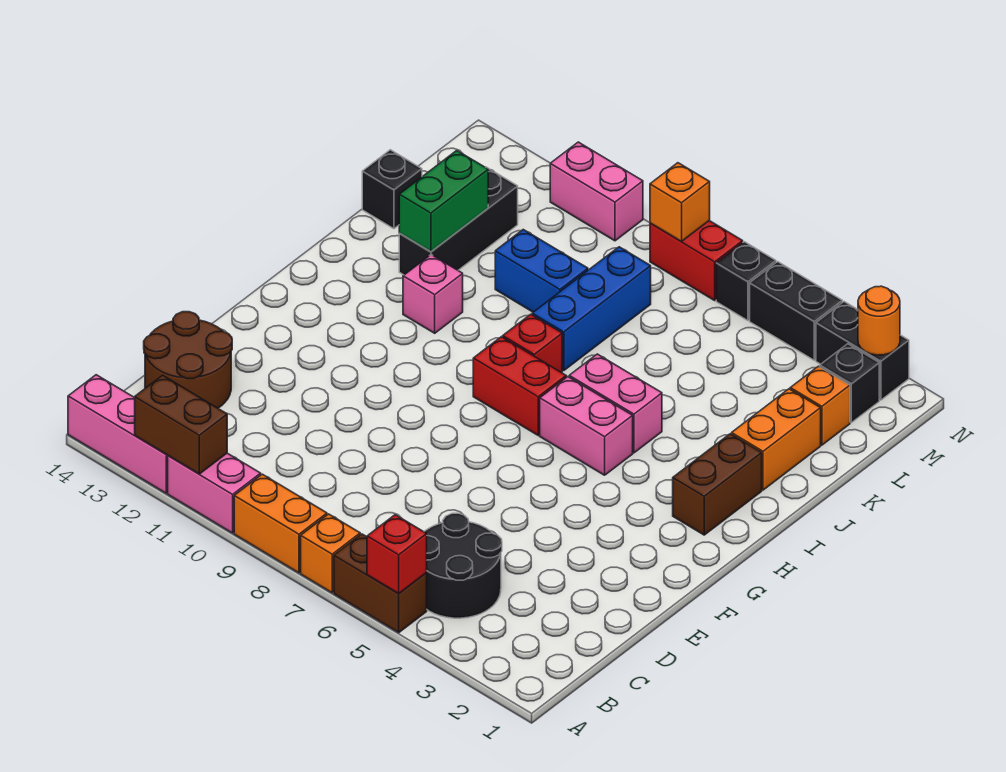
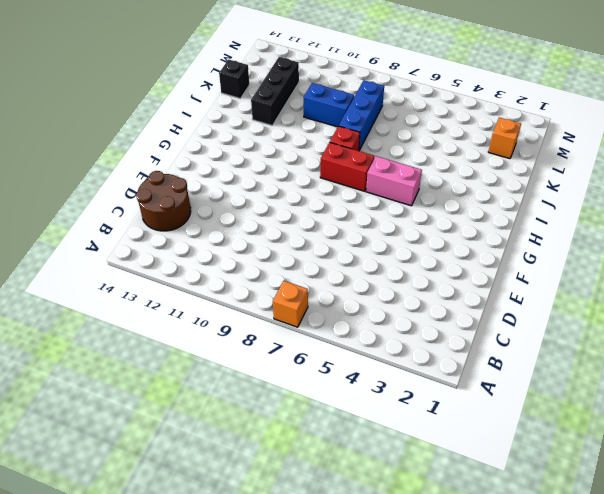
none -> brown brick A5:A6 level 1
none -> orange brick A8:A9 level 1
none -> pink brick A10:A11 level 1
none -> pink brick A12:A14 level 1

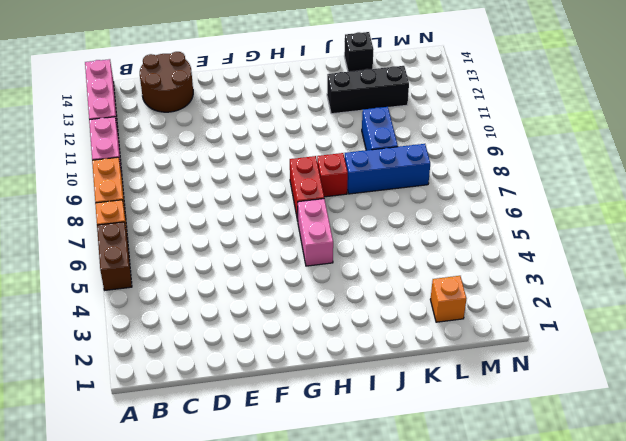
none -> black round brick B4:C5 level 1
none -> brown brick H2:I2 level 1
none -> pink brick I5:I6 level 1
none -> pink brick I11 level 1

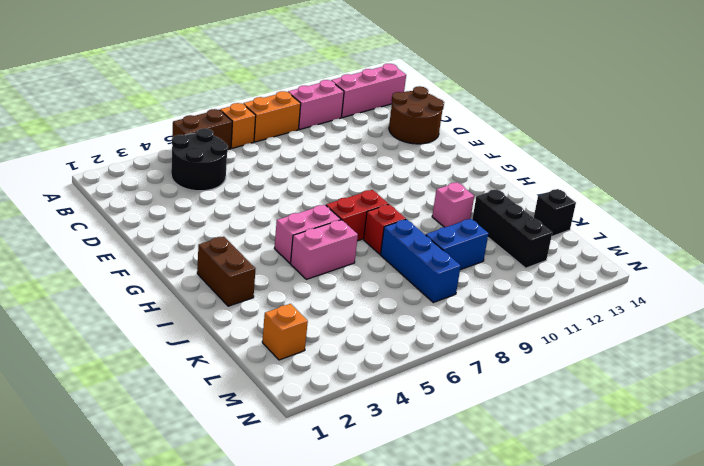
none -> orange brick J2:K2 level 1
none -> black brick M2 level 1
none -> black brick N2:N3 level 1
none -> black brick N4:N5 level 1

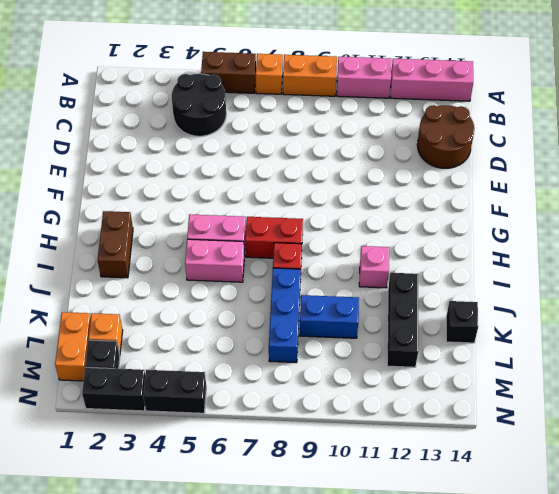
orange brick L1:M1 level 1 -> orange brick J2:K2 level 1
none -> black brick N6 level 1
none -> red brick N7:N8 level 1
none -> pink brick N10:N11 level 1
none -> red brick A5 level 2

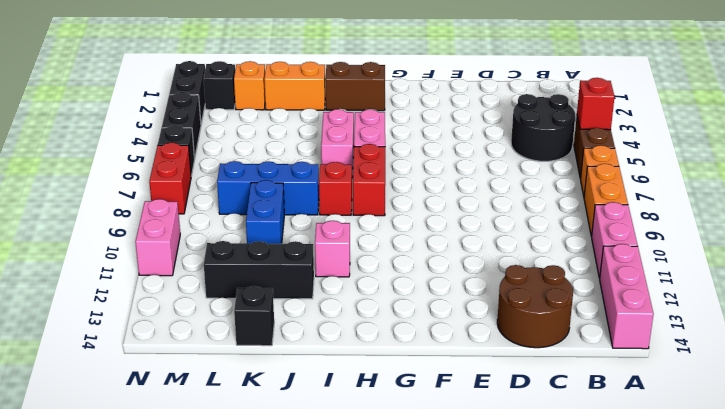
none -> brown brick A11:A12 level 2
none -> green brick J12:K12 level 2
none -> orange round brick N2 level 2
none -> orange brick N8 level 2

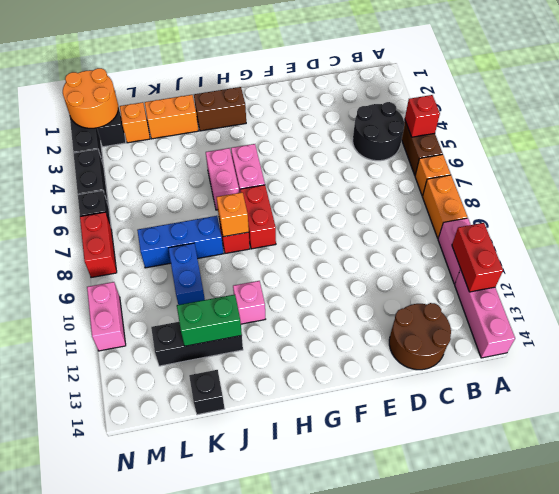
red brick A11:A12 level 2 -> brown brick A11:A12 level 2
orange brick I8 level 2 -> orange brick N8 level 2
orange round brick M1:N2 level 2 -> orange round brick N2 level 2

